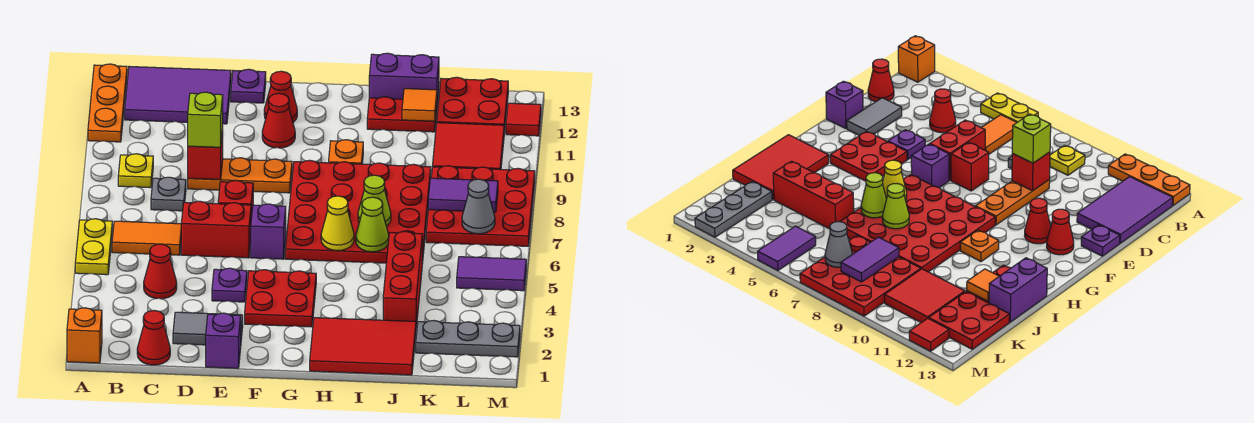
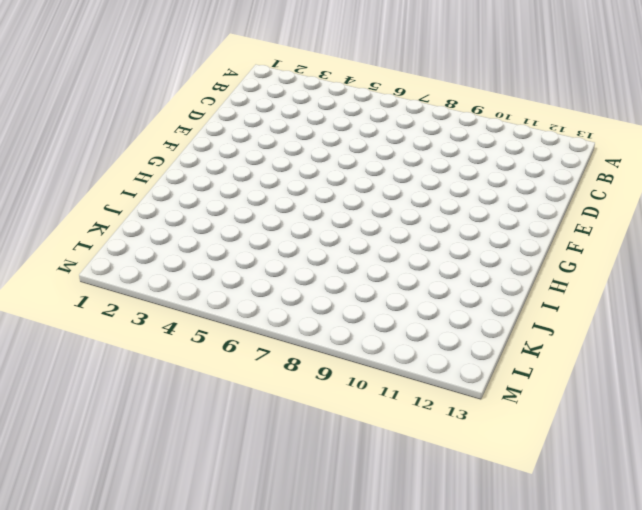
none -> orange brick A1 level 1
none -> yellow plate A5:A6 level 1
none -> orange plate A11:A13 level 1
none -> orange tile B6:C6 level 1

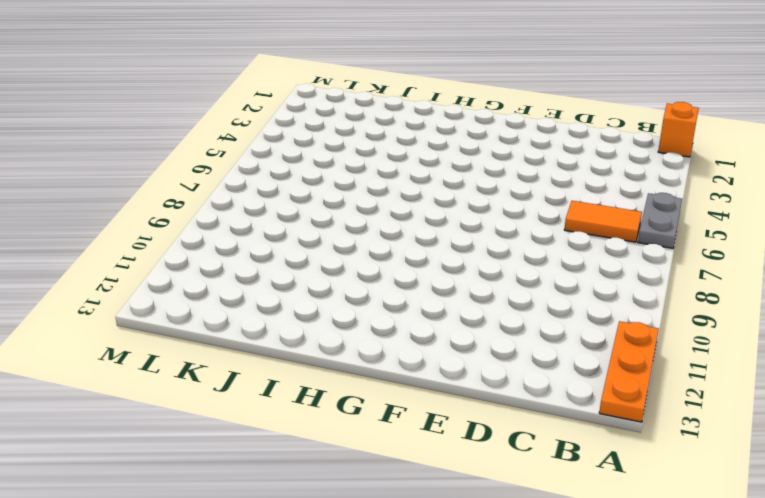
grey plate A5:A6 level 1 -> yellow plate A5:A6 level 1
none -> yellow plate B9 level 1
none -> purple tile B12:D13 level 1
none -> red cone C1 level 1
none -> red cone C4 level 1

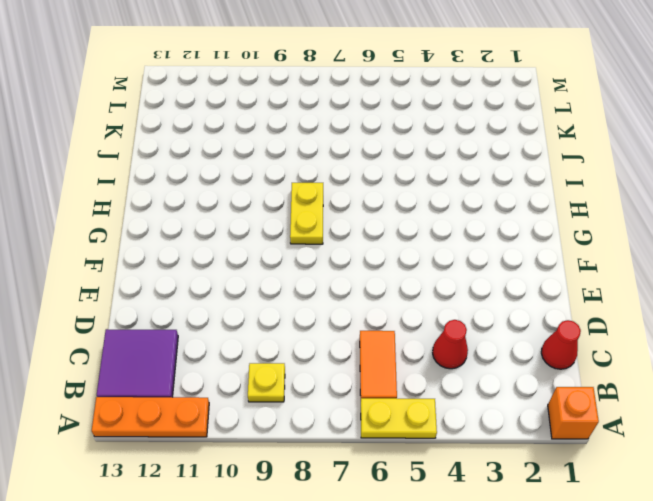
purple tile B12:C13 level 1 -> purple tile B12:D13 level 1
yellow plate G8:H8 level 1 -> red plate G6:J9 level 1
none -> grey plate C8 level 1
none -> grey tile D2:E2 level 1
none -> red brick D6:E6 level 1
none -> orange plate D9:F9 level 1

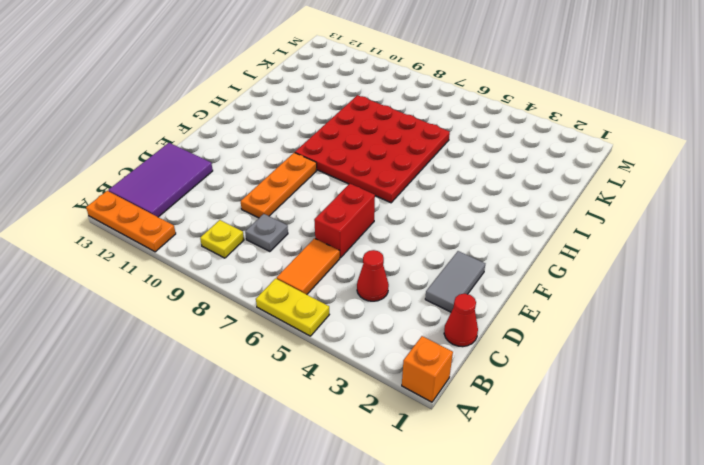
none -> purple brick E1 level 1
none -> purple plate E4 level 1
none -> red brick E7 level 1
none -> purple plate E13 level 1

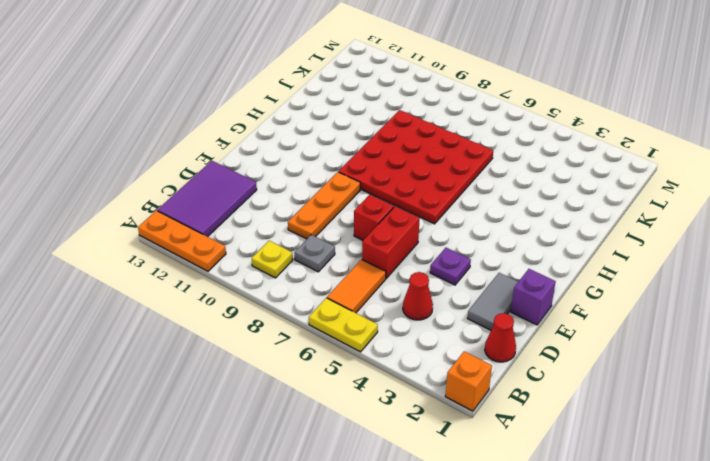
none -> purple plate E13 level 1
none -> red plate F3:G4 level 1
none -> purple brick F6 level 1
none -> red cone F11 level 1

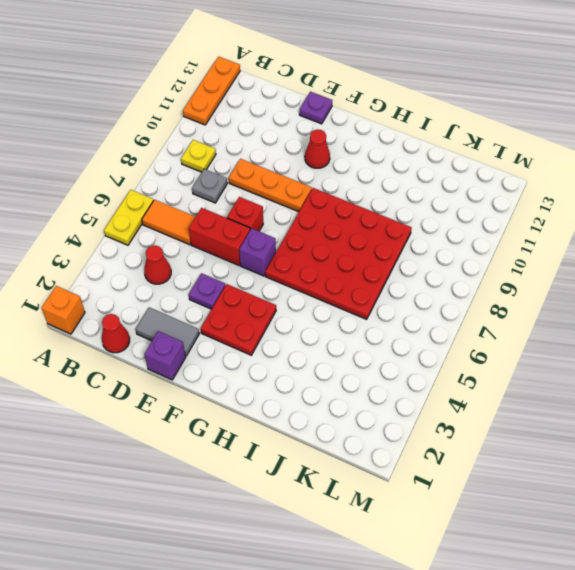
none -> purple tile B12:D13 level 1
none -> red cone F12 level 1
none -> red tile H1:J2 level 1
none -> orange plate H10 level 1

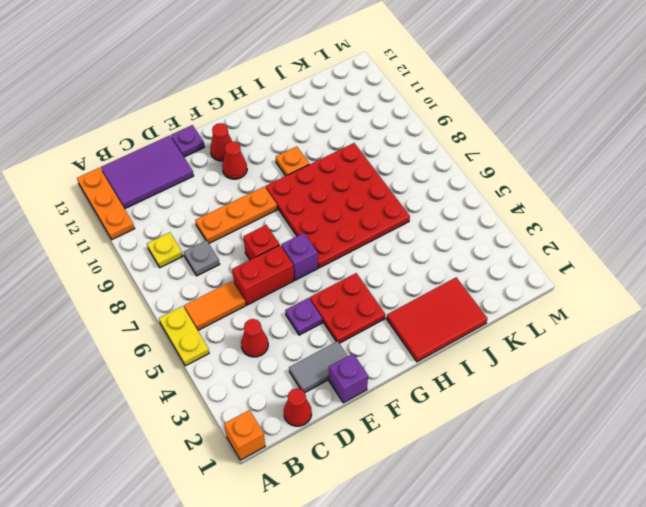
none -> red plate I12:J12 level 1
none -> purple brick I13:J13 level 1
none -> red brick J3:J5 level 1
none -> grey plate K2:M2 level 1

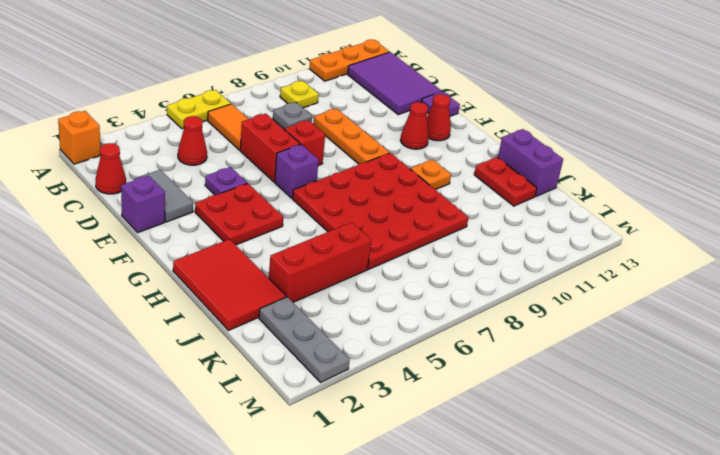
none -> red plate K7:M9 level 1
none -> red tile K10:L11 level 1
none -> red plate K12:L13 level 1
none -> purple tile L5:M5 level 1

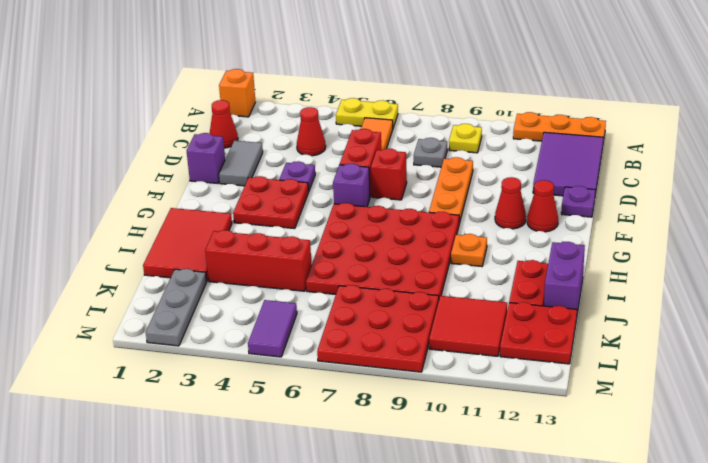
none -> red tile M12 level 1
none -> red brick D9 level 2
none -> yellow cone H6 level 2
none -> lime cone I6 level 2

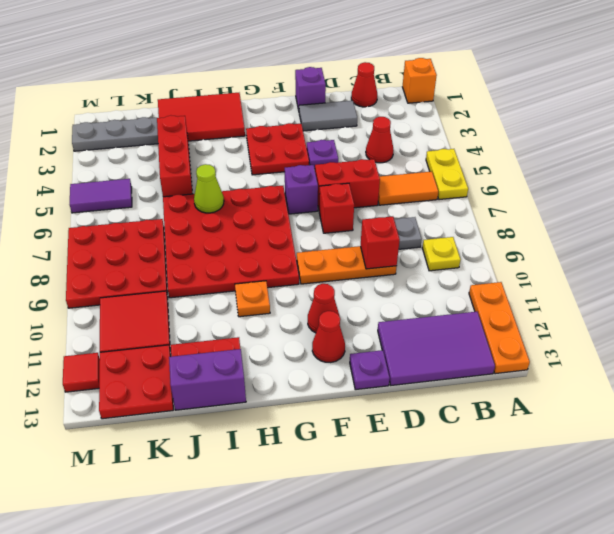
none -> yellow cone H6 level 2
none -> lime cone I7 level 2
none -> orange tile J12 level 2
none -> purple tile K8:L8 level 2

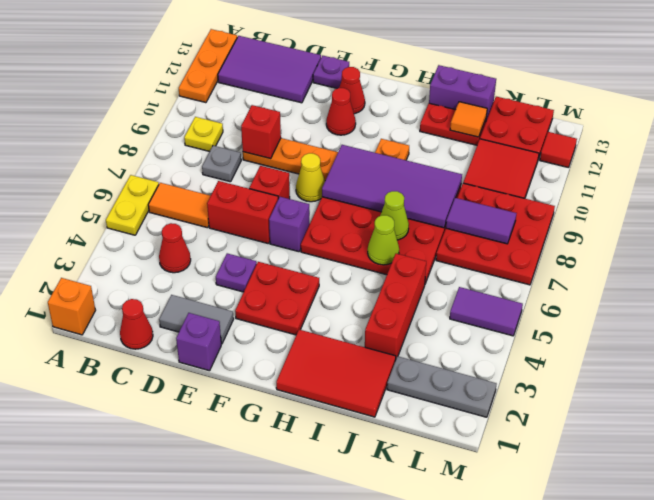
yellow cone F8 level 1 -> yellow cone H6 level 2
purple tile G8:J9 level 2 -> none
none -> grey cone L7 level 2
none -> lime brick D9 level 3

